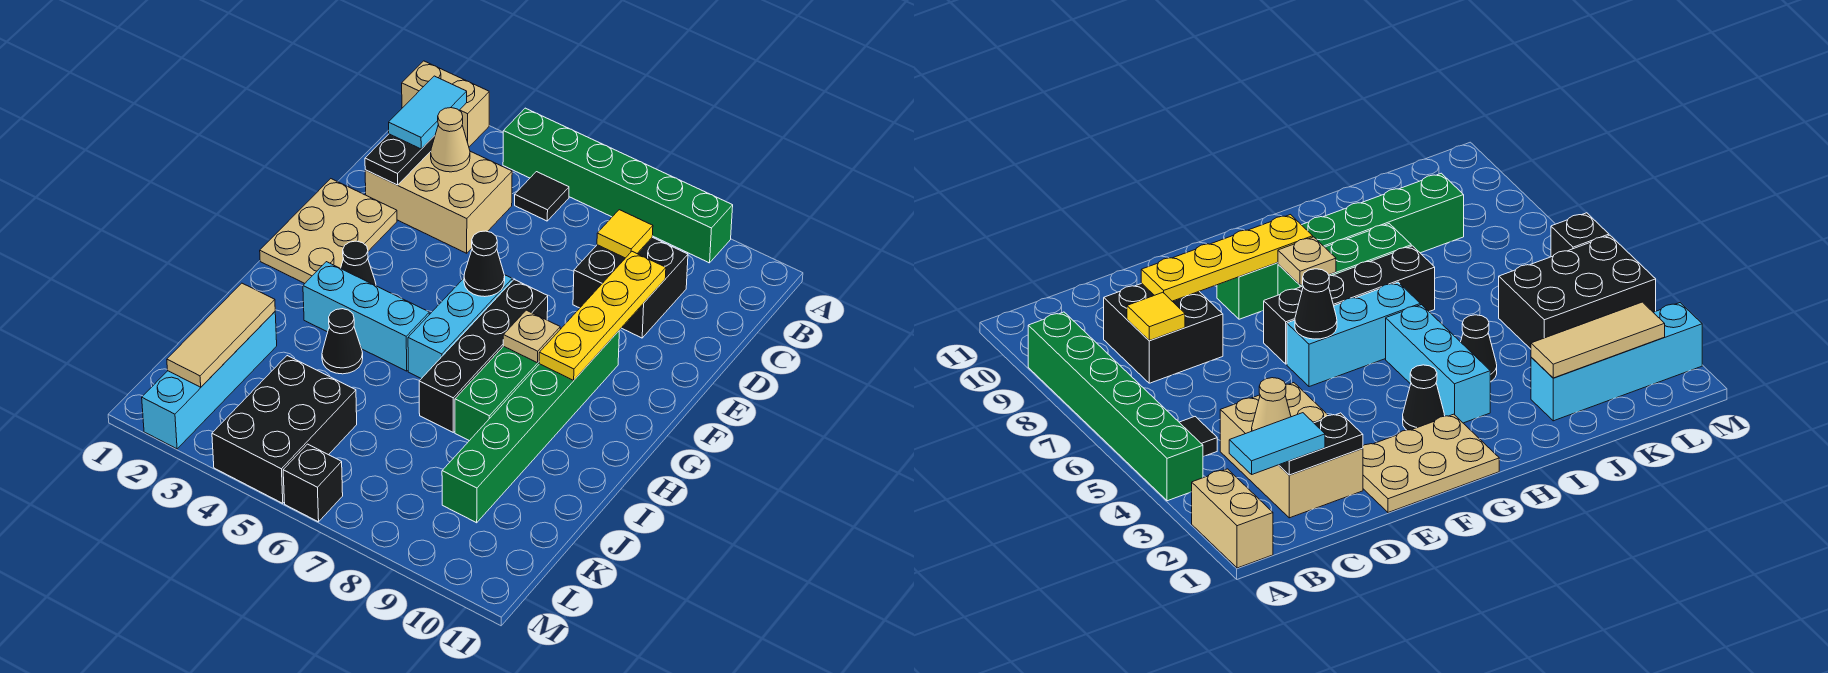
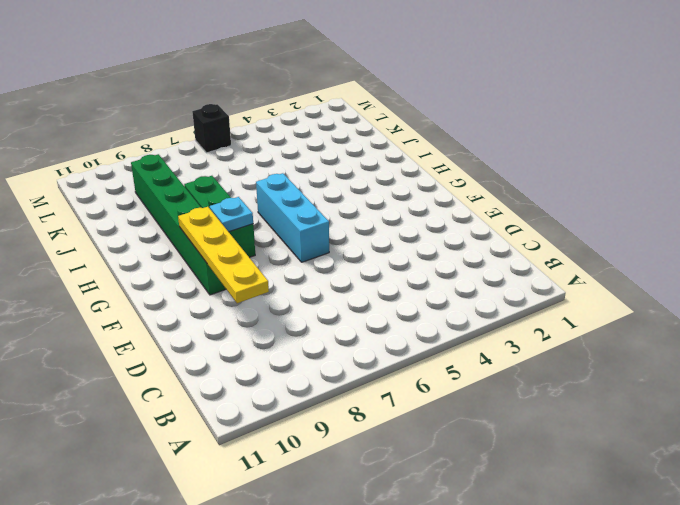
cyan plate G8 level 2 -> tan plate G8 level 2
none -> tan brick A1:A2 level 1
none -> green brick A4:A9 level 1
none -> black tile B5 level 1

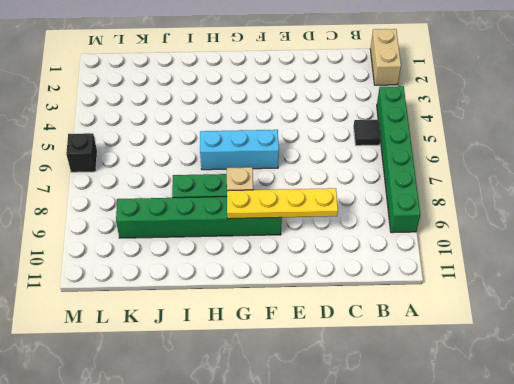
none -> tan brick C2:D4 level 1
none -> black brick C8:D9 level 1
none -> tan plate E1:G2 level 1

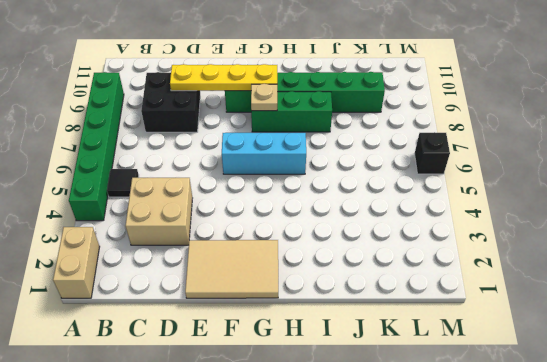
tan brick C3:D4 level 1 -> tan brick C2:D4 level 1
tan tile E1:G2 level 1 -> tan plate E1:G2 level 1
none -> black brick F7:I7 level 1
none -> black cone G3 level 1
none -> cyan brick H3:H5 level 1

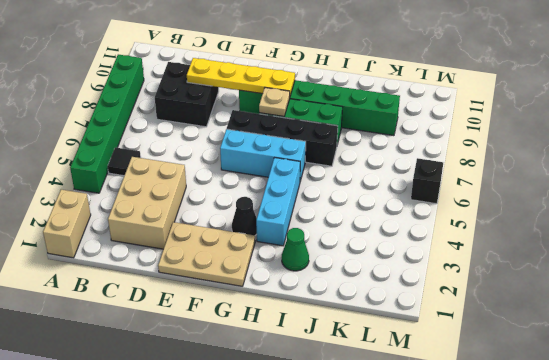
green cone I2 level 1 -> none
none -> black cone I4 level 1
none -> cyan brick J2:M2 level 1
none -> black brick K4:M5 level 1

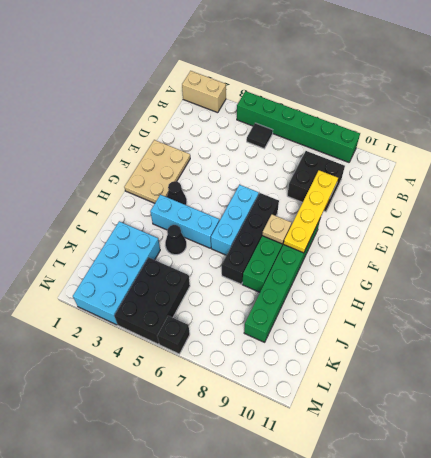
cyan brick J2:M3 level 1 -> cyan brick J2:M2 level 1
none -> tan brick C2:D4 level 1
none -> black plate C2:D2 level 2
none -> tan cone C3 level 2

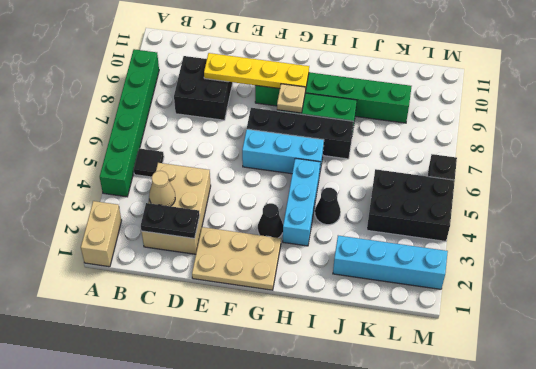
none -> yellow tile C8 level 2
none -> black cone F6 level 2
none -> tan tile J2:L2 level 2

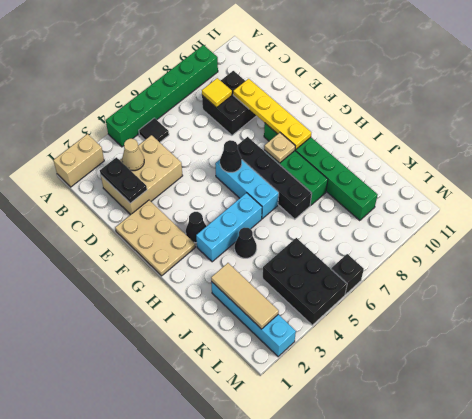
none -> cyan tile B2:C2 level 3

